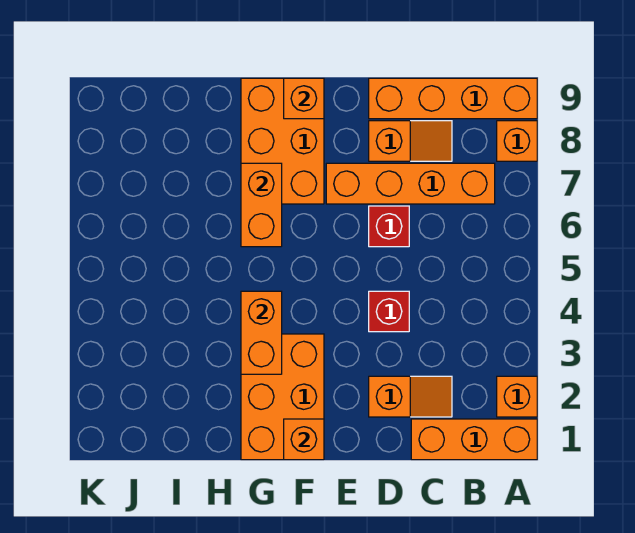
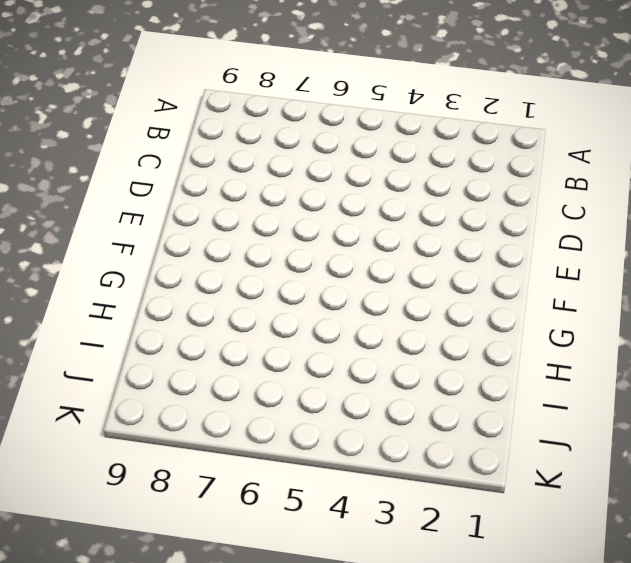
none -> orange brick A1:C1 level 1
none -> orange brick A2 level 1
none -> orange brick A8 level 1

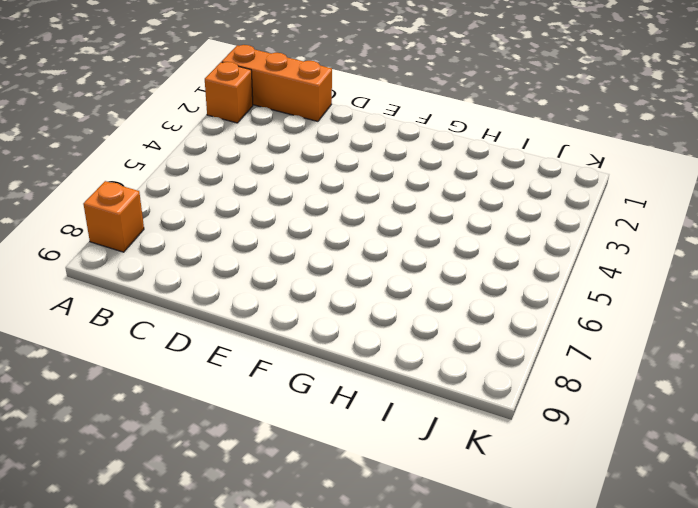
none -> orange brick A9:D9 level 1
none -> orange brick B7:E7 level 1
none -> orange slope C2:D2 level 1 top D

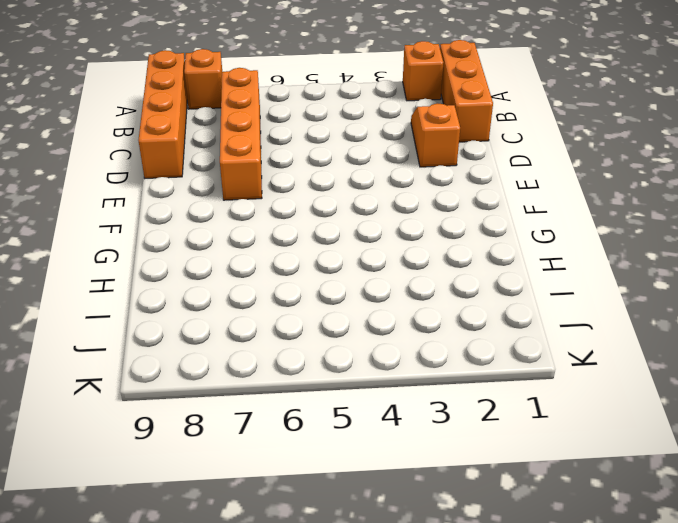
none -> orange slope C8:D8 level 1 top D
none -> red brick D4 level 1
none -> red brick D6 level 1

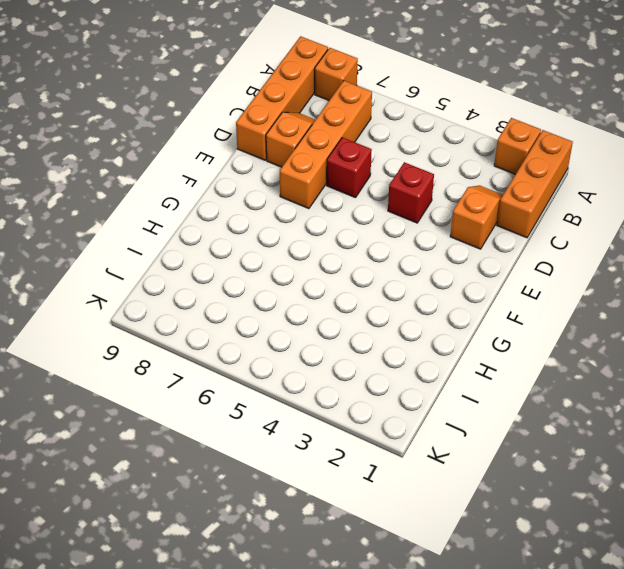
none -> orange brick F1:G3 level 1
none -> orange brick F7:G9 level 1
none -> orange brick F1 level 2

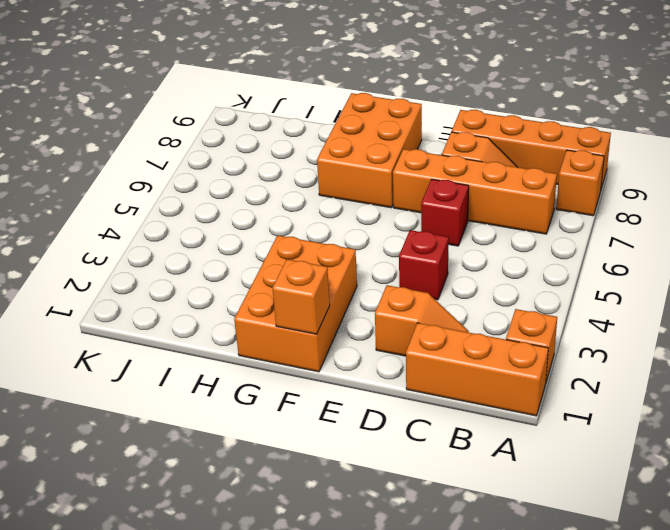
none -> orange brick F9 level 2
none -> orange brick G3:G4 level 2
none -> orange brick G6:G7 level 2

